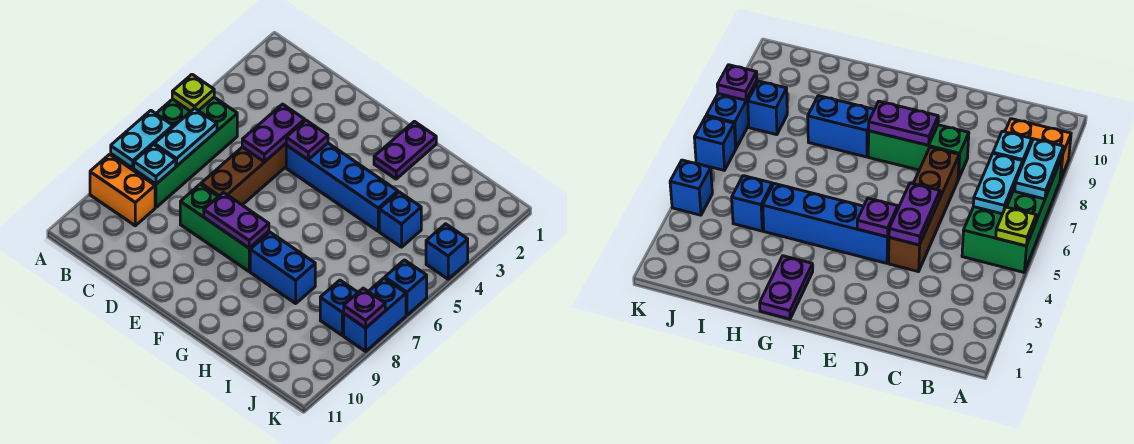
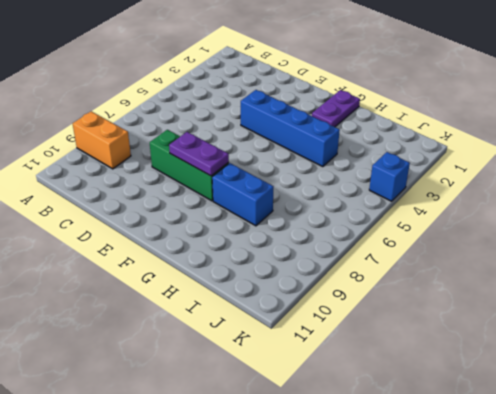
none -> green brick A5:B8 level 1
none -> brown brick D4:D7 level 1
none -> blue brick I4 level 1

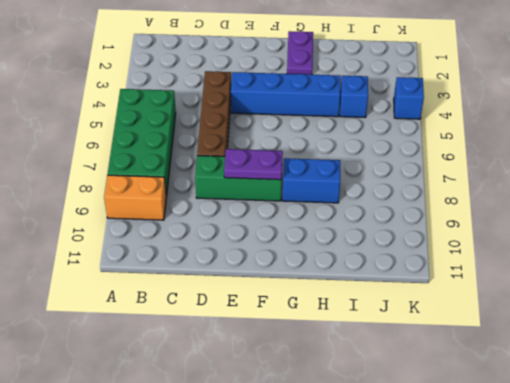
none -> blue brick J8 level 1
none -> blue brick K6 level 1
none -> blue brick K7:K8 level 1

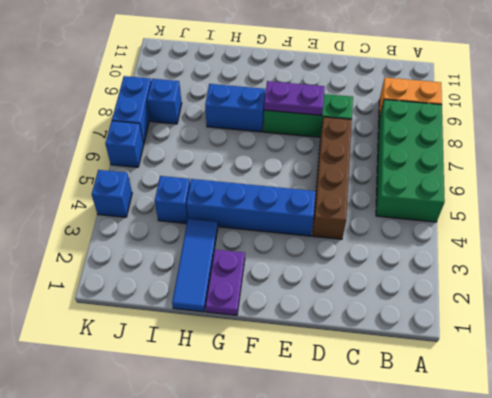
blue tile H1:H3 level 1 -> none
none -> lime plate A5 level 2
none -> cyan plate A7:A8 level 2
none -> cyan plate B6:B7 level 2

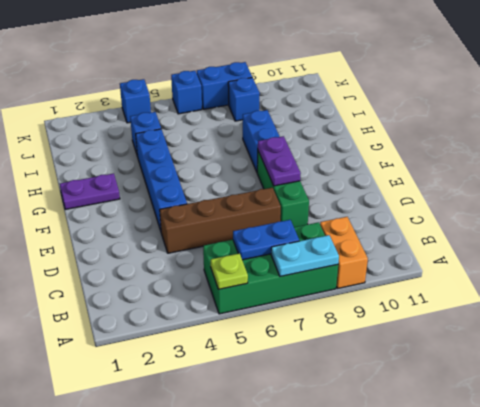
blue plate B6:B7 level 2 -> cyan plate B6:B7 level 2
none -> cyan plate B8 level 2
none -> purple plate D4:D5 level 2
none -> purple plate E4 level 2

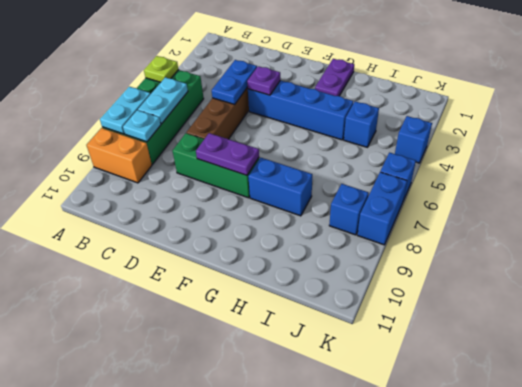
blue plate D4:D5 level 2 -> purple plate D4:D5 level 2
none -> purple plate K8 level 2

